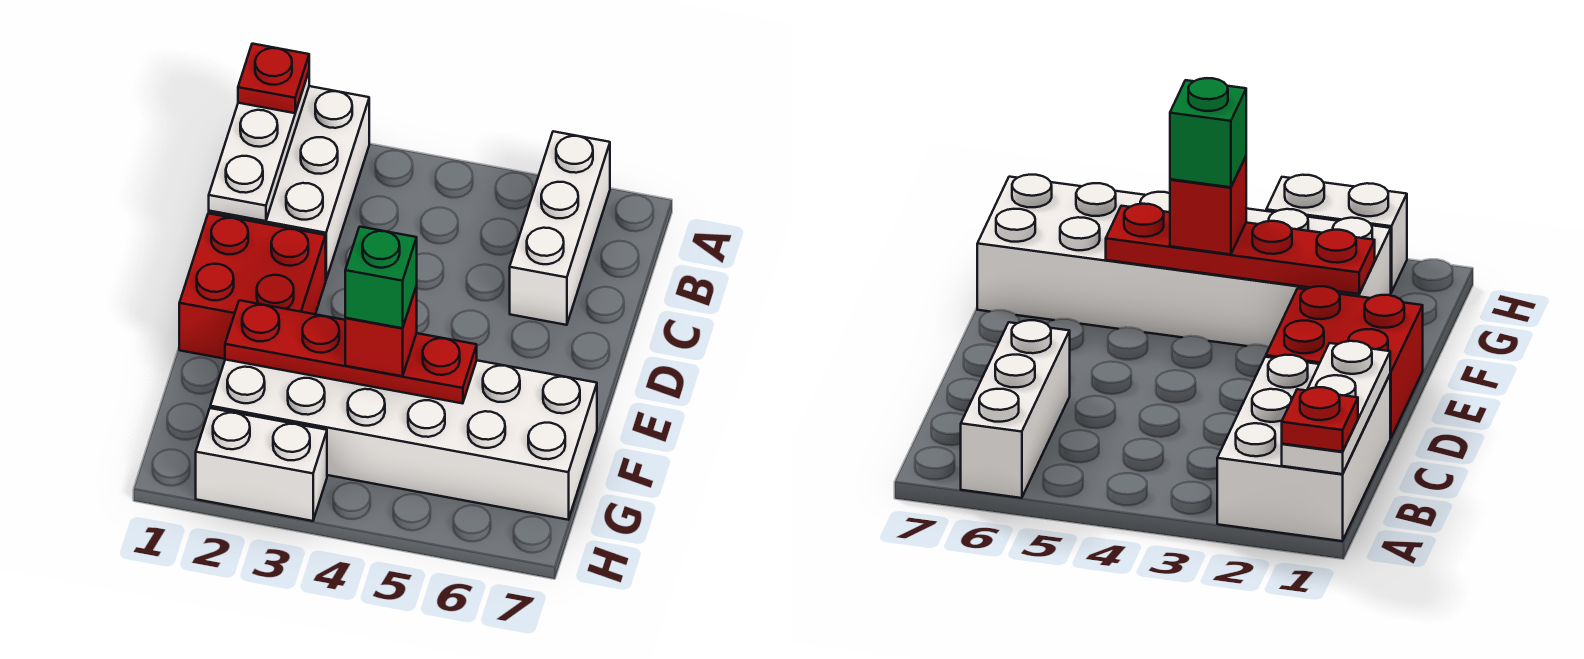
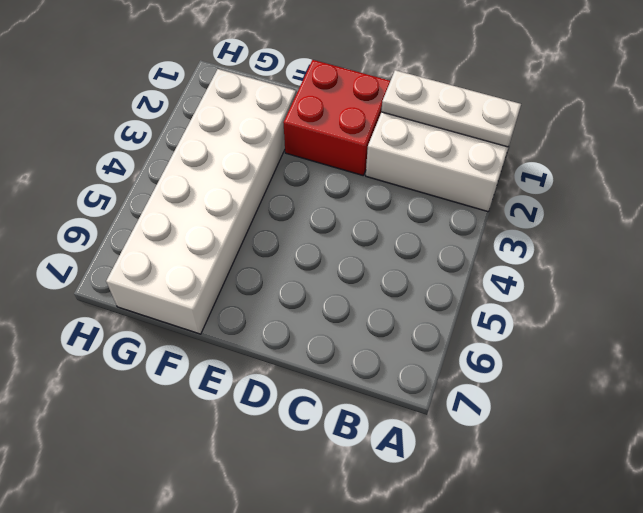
none -> white brick A6:C6 level 1
none -> white brick H2:H3 level 1

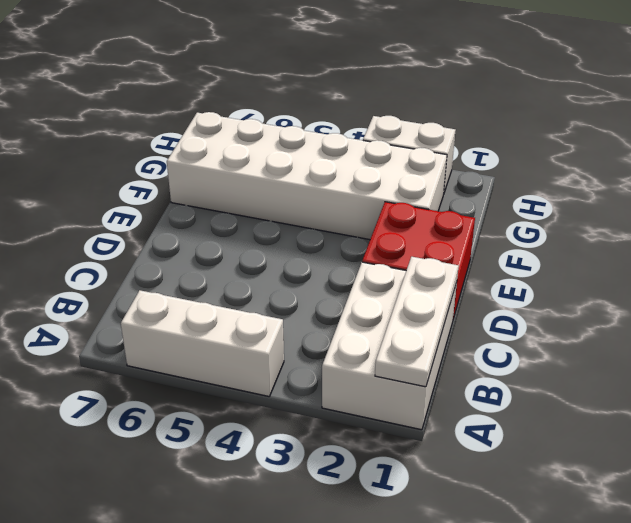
white brick A4:A6 level 1 -> white brick A6:C6 level 1
none -> red plate F2:F5 level 2
none -> red plate A1 level 3

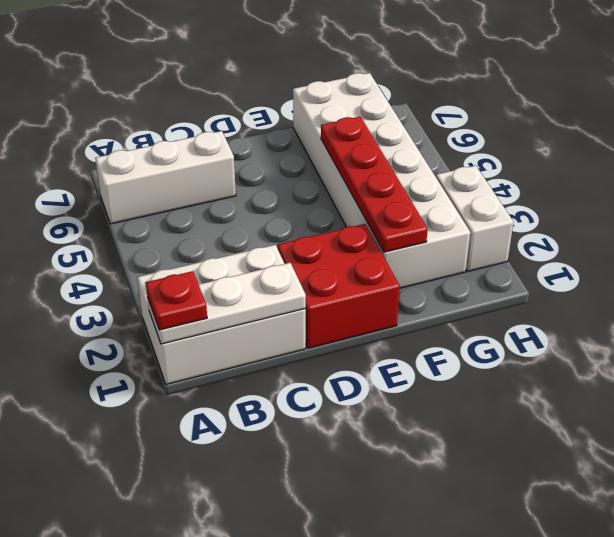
none -> red brick F4 level 3
none -> green brick F4 level 4

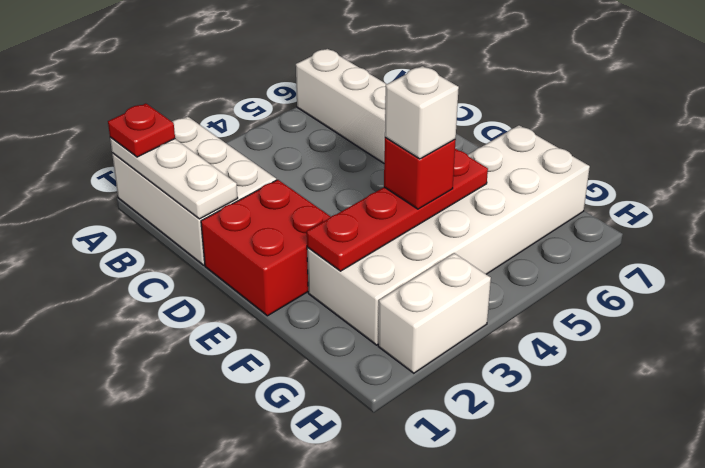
white brick F4 level 4 -> green brick F4 level 4

